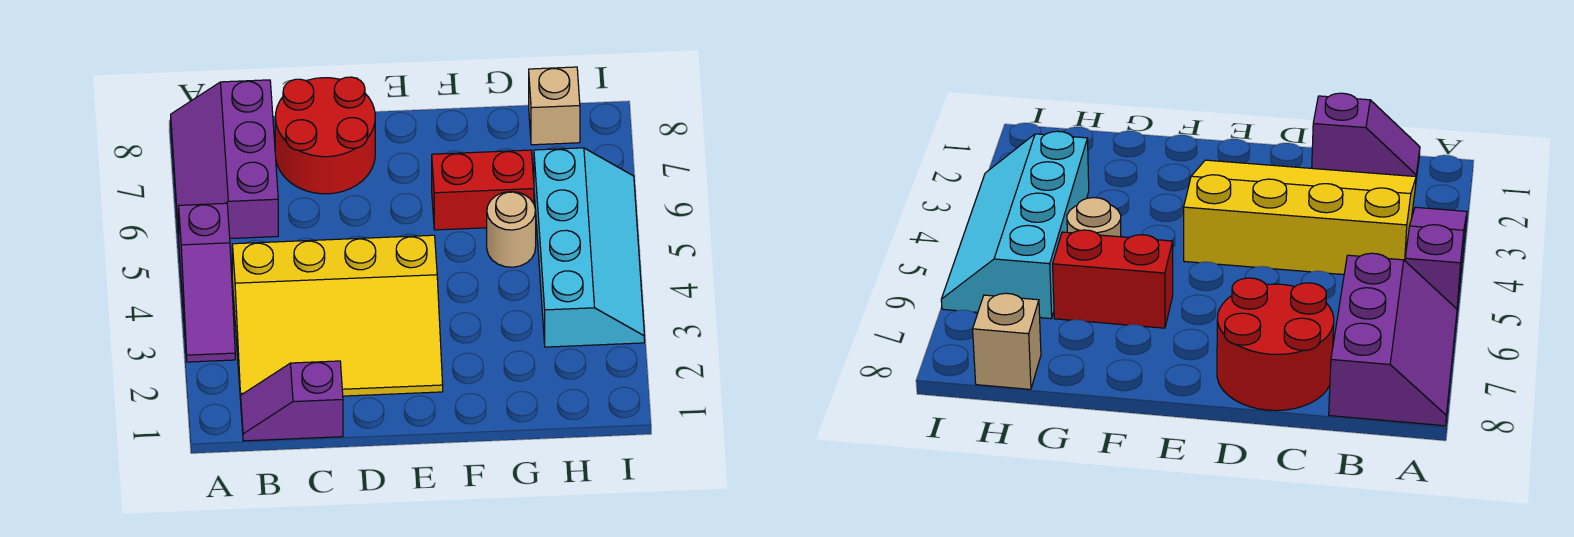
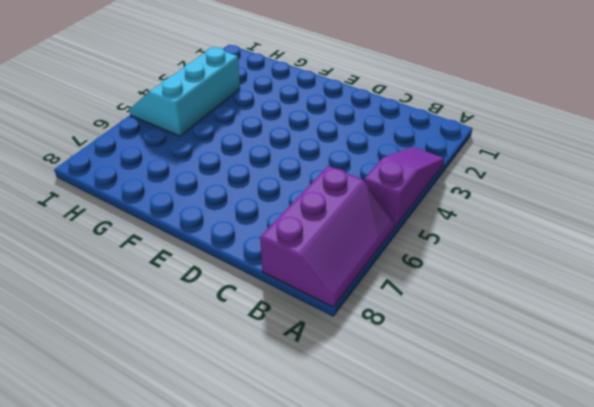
cyan slope H3:I5 level 1 top H -> cyan slope H3:I6 level 1 top H
none -> purple slope B1:C1 level 1 top C
none -> yellow slope B2:E4 level 1 top 4

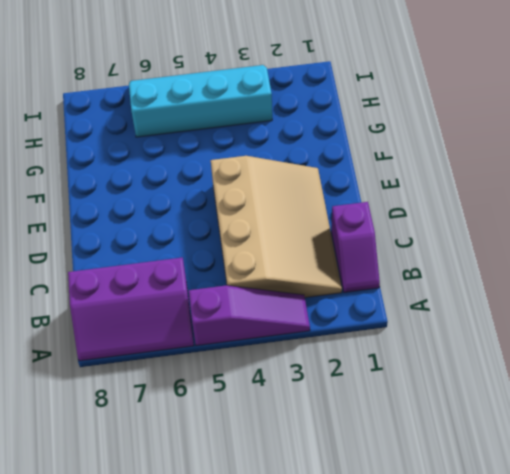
tan slope B2:E4 level 1 top 4 -> yellow slope B2:E4 level 1 top 4
none -> red round brick C7:D8 level 1
none -> red brick F6:G6 level 1

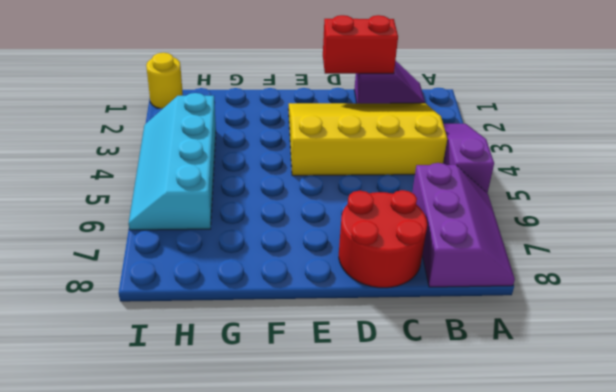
red brick C1:D1 level 2 -> red brick F6:G6 level 1
yellow round brick I1 level 1 -> none
none -> tan round brick G5 level 1
none -> tan brick H8 level 1

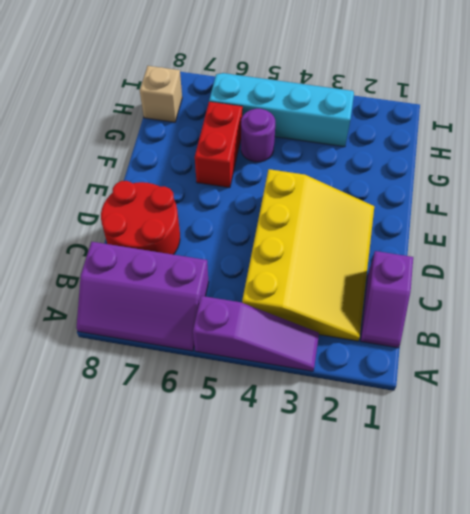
purple round brick G5 level 1 -> tan round brick G5 level 1

